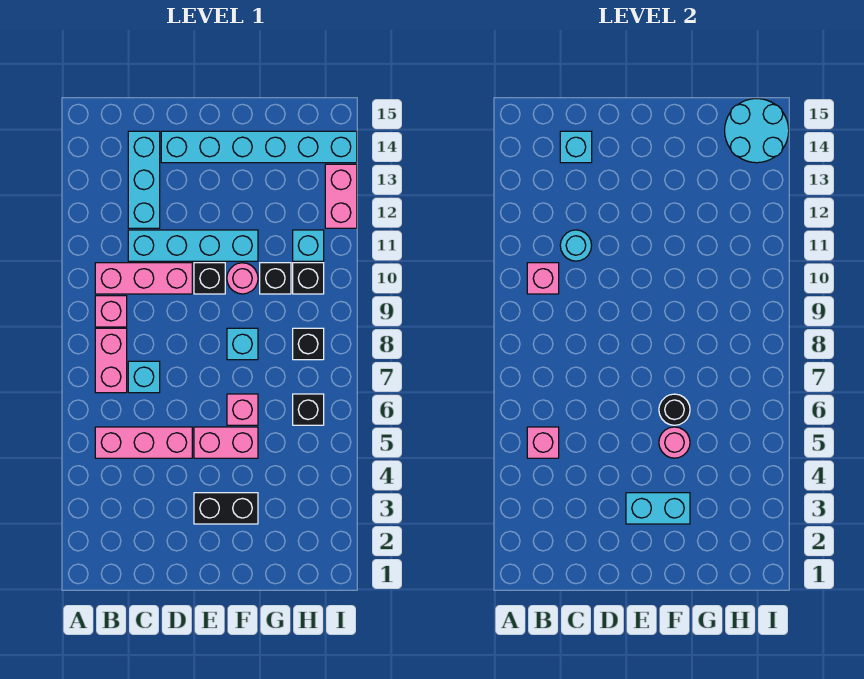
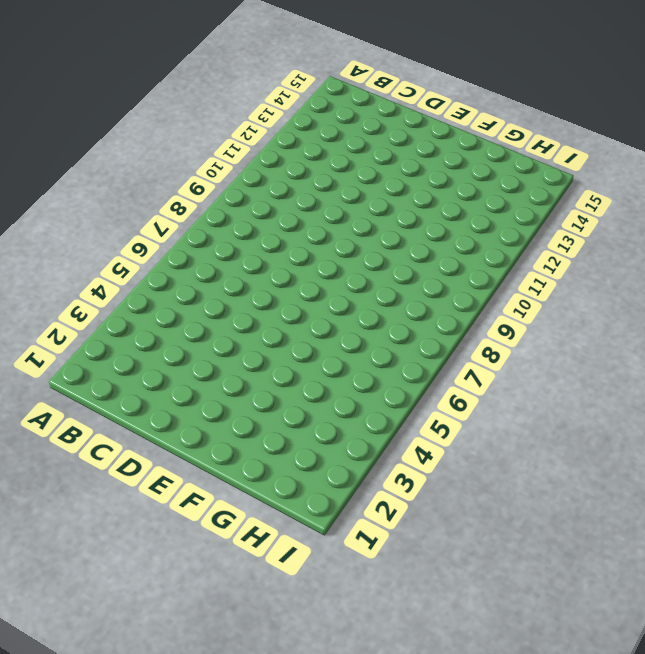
none -> pink brick B5:D5 level 1
none -> pink brick B7:B8 level 1
none -> pink brick B9 level 1

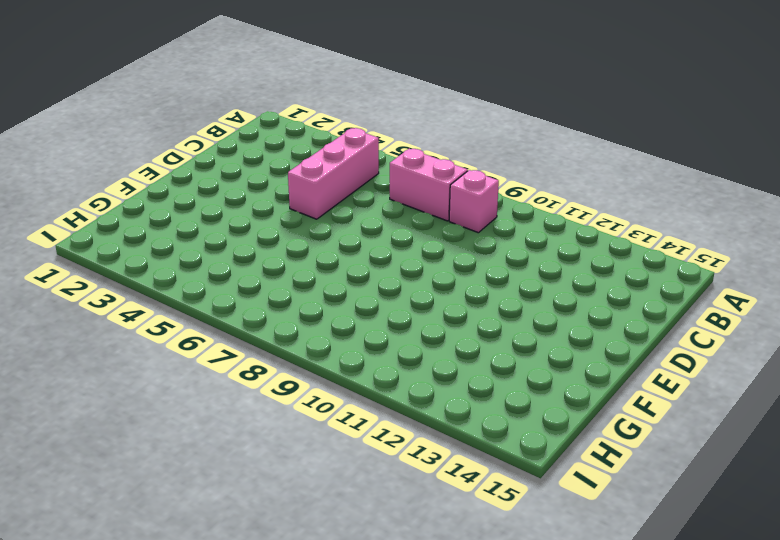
none -> pink brick B10:D10 level 1
none -> cyan brick C7 level 1
none -> cyan brick C11:F11 level 1

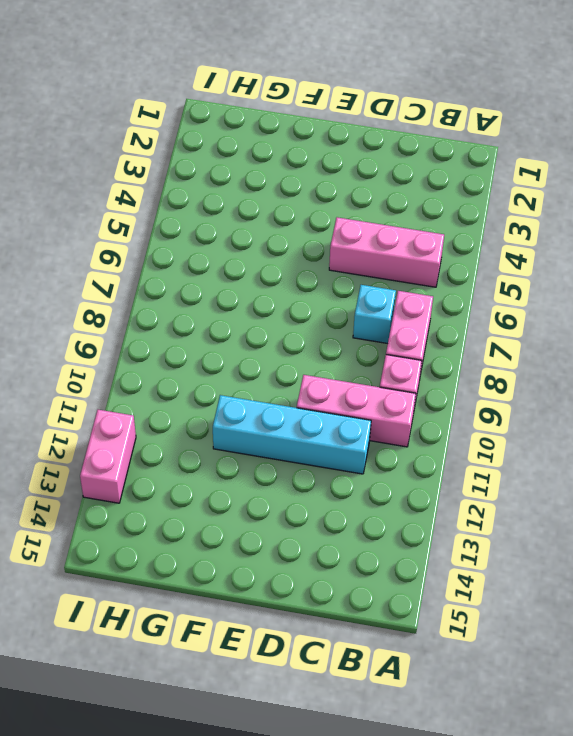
none -> cyan brick C12:C14 level 1
none -> cyan brick D14:I14 level 1
none -> black brick E3:F3 level 1

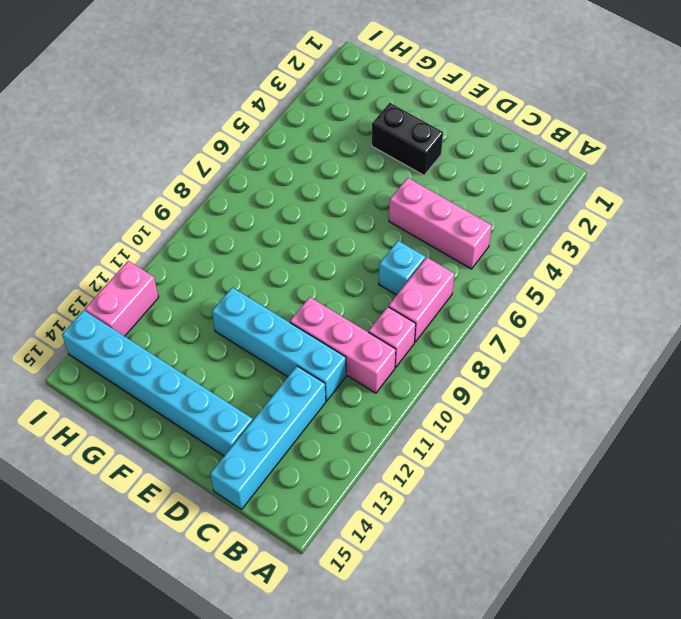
cyan brick C12:C15 level 1 -> cyan brick C12:C14 level 1
none -> pink brick E5:F5 level 1
none -> black brick E10 level 1
none -> pink brick F6 level 1

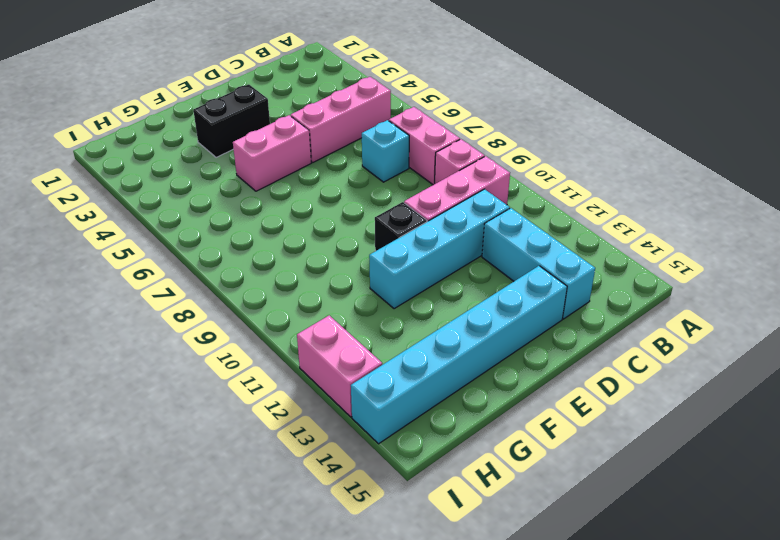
none -> pink brick F6 level 1
none -> cyan brick F8 level 1
none -> pink round brick F10 level 1

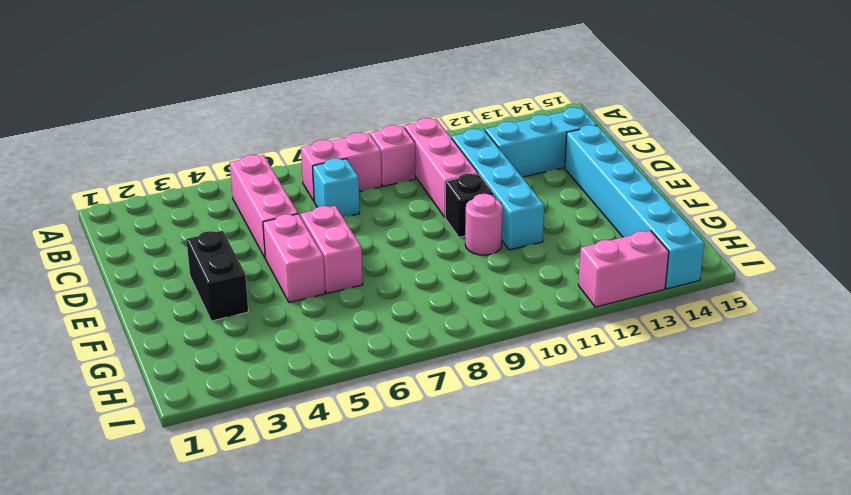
pink brick E6:F6 level 1 -> pink brick F6 level 1
none -> cyan brick F8 level 1
none -> black brick G10 level 1
none -> black brick H6 level 1

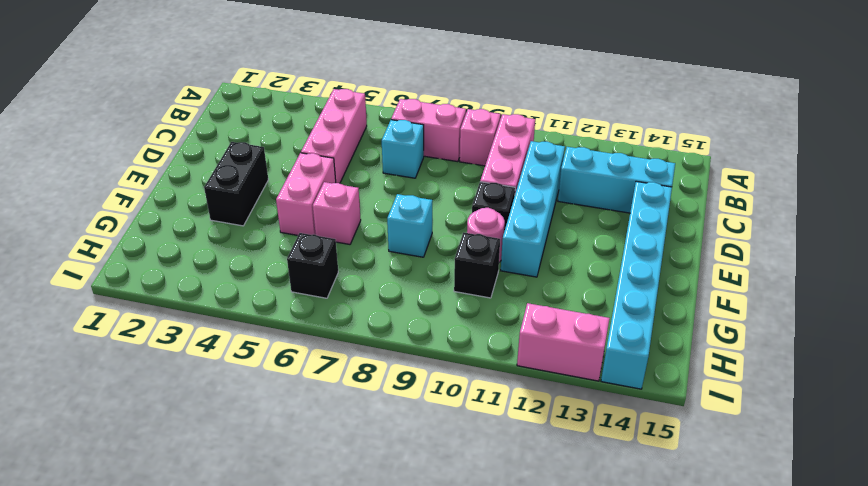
none -> black brick H8 level 1
none -> black brick H10 level 1
none -> cyan brick H11 level 1

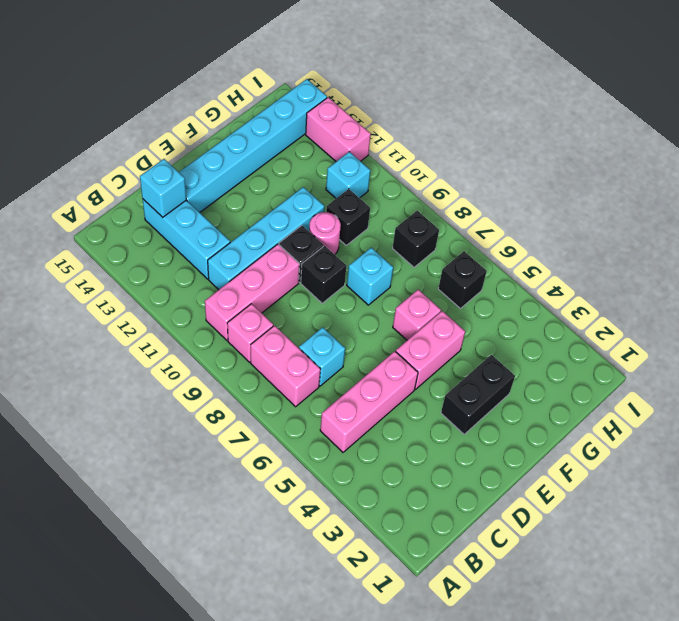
black brick E9 level 1 -> black brick H10 level 1
none -> pink brick B5 level 2
none -> pink brick B10 level 2
none -> cyan round brick C11 level 2

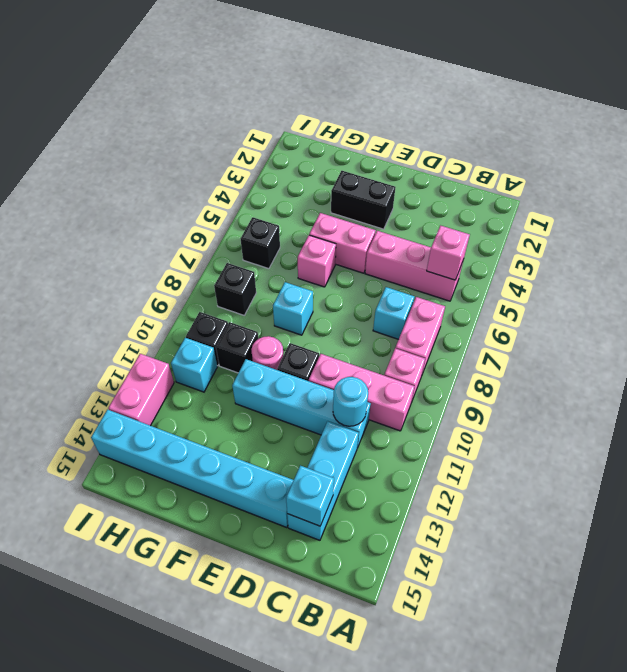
none -> pink brick B10 level 2
none -> cyan brick E3:F3 level 2
none -> pink round brick F5 level 2

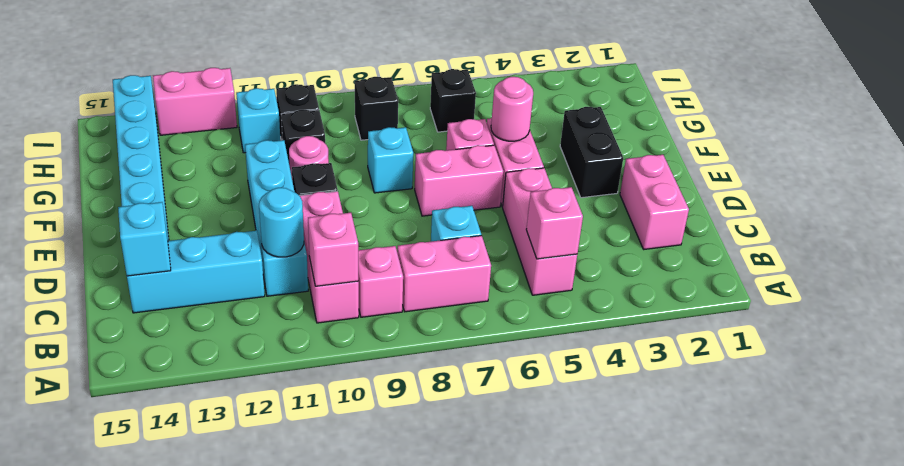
pink brick C2:D2 level 1 -> none
pink brick E6:E7 level 1 -> none
none -> cyan brick E3:F3 level 2
none -> black round brick F6 level 2
none -> cyan round brick H14:I15 level 2

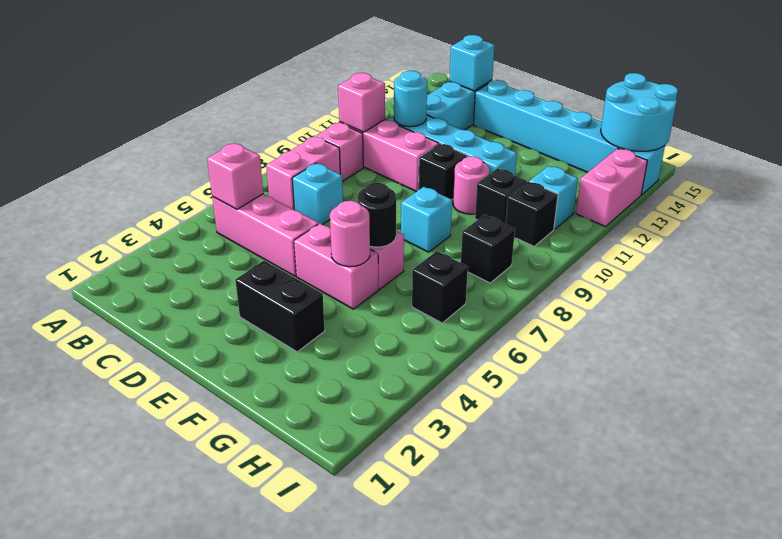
none -> cyan brick E3:F3 level 2

